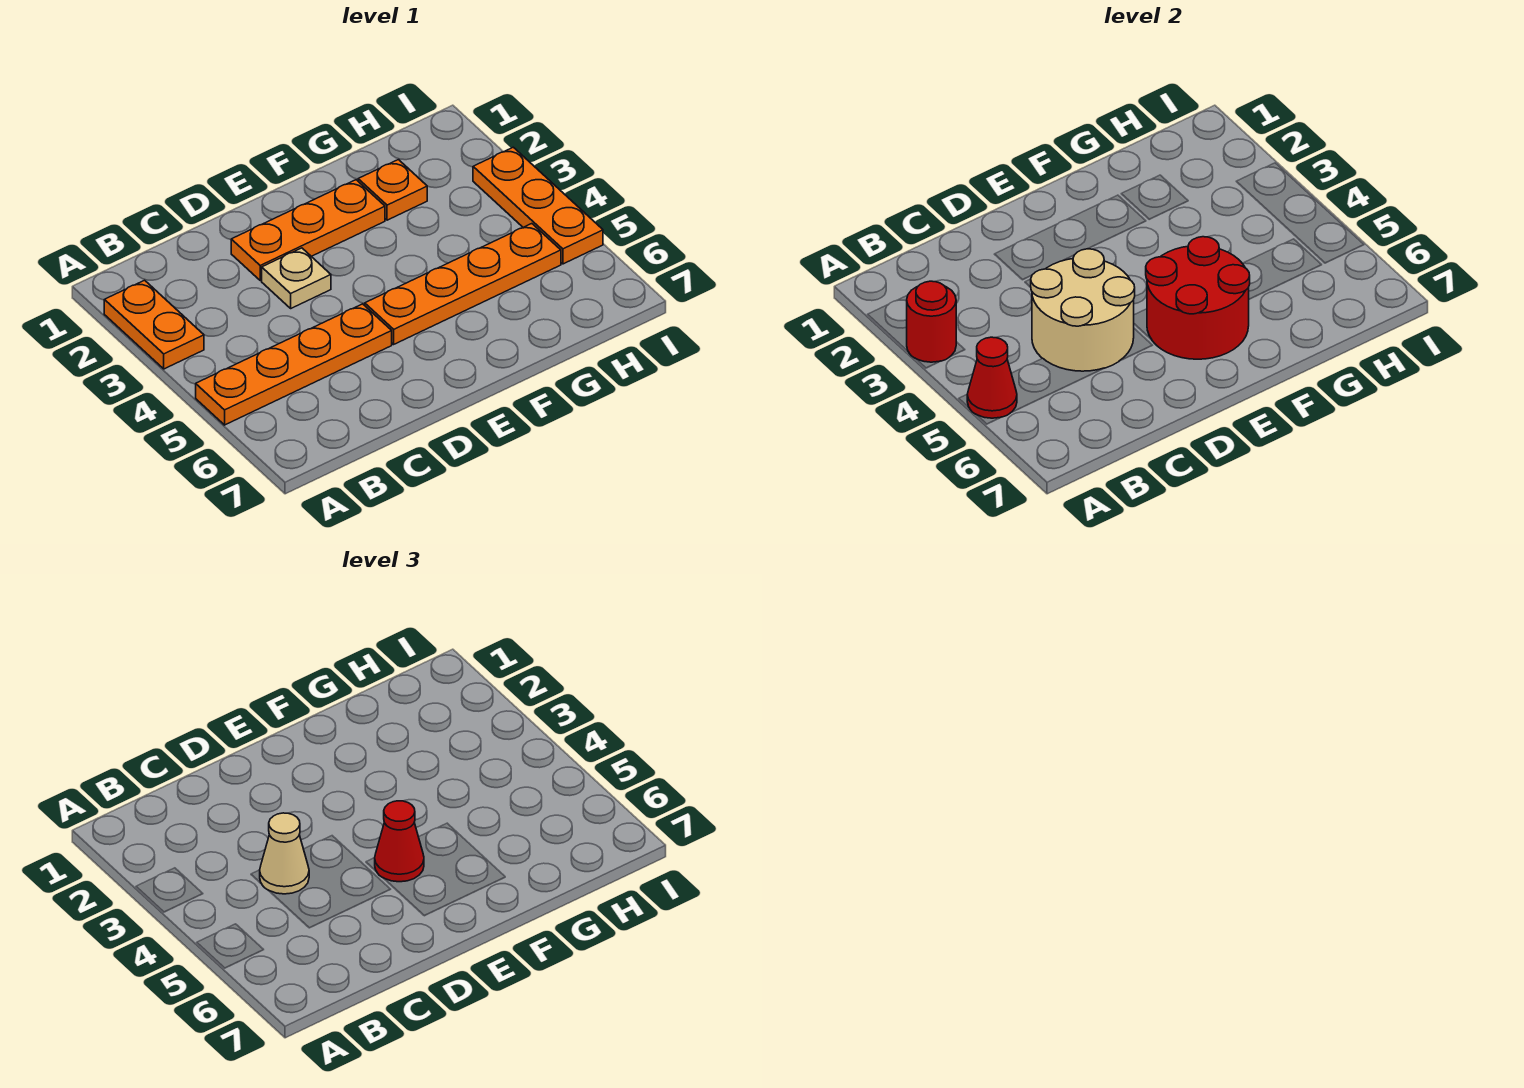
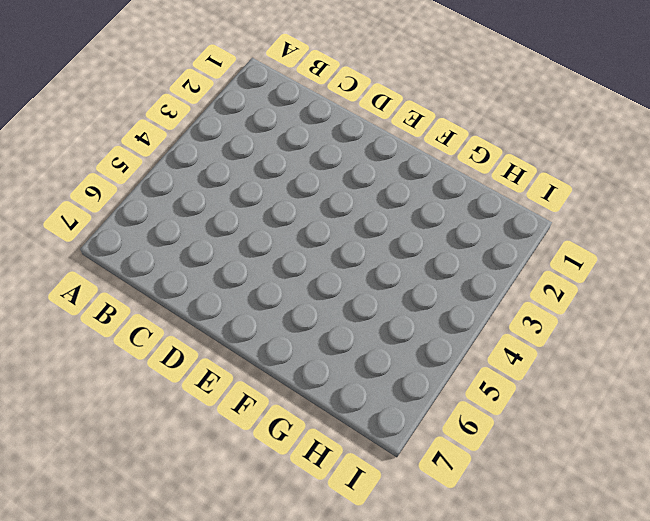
none -> orange plate A2:A3 level 1
none -> orange plate A5:D5 level 1
none -> orange plate D2:F2 level 1

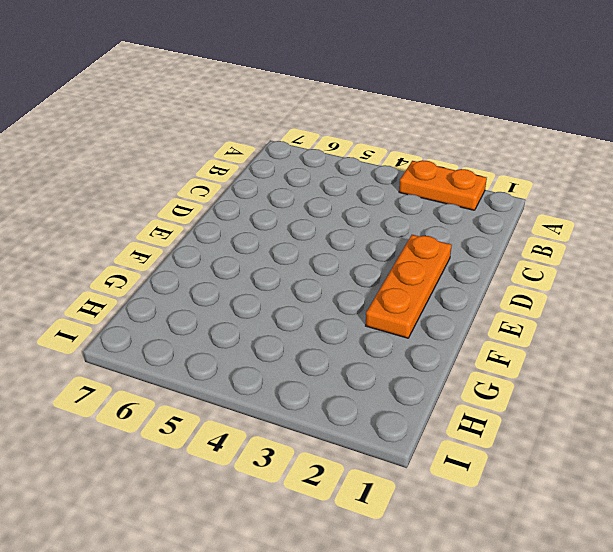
none -> orange plate A5:D5 level 1
none -> tan plate D3 level 1
none -> orange plate E5:H5 level 1

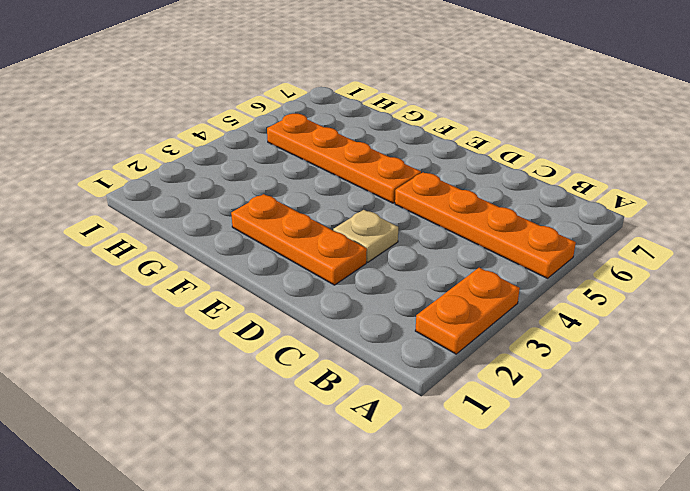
none -> orange plate G2 level 1
none -> orange plate I3:I5 level 1
none -> red round brick A3 level 2

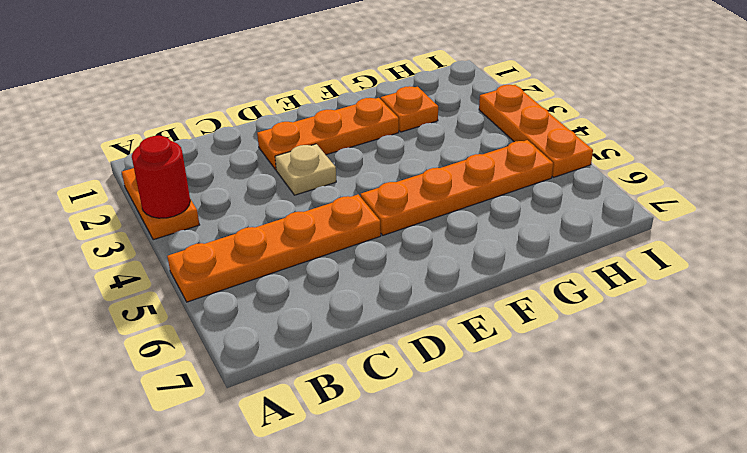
none -> red cone A5 level 2
none -> tan round brick C4:D5 level 2
none -> red round brick E5:F6 level 2

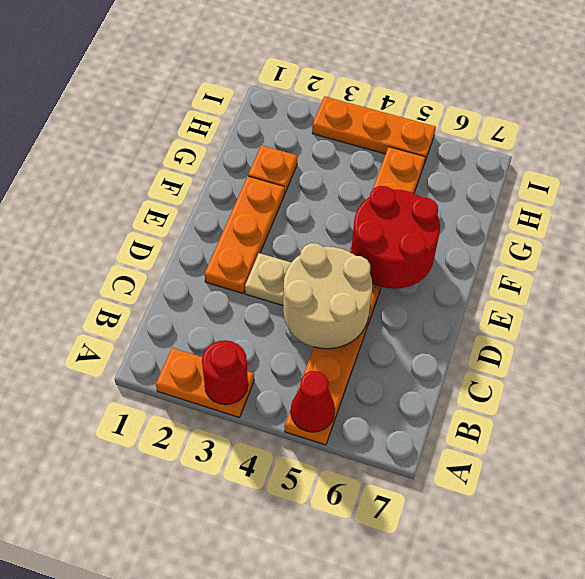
none -> tan cone C4 level 3
none -> red cone E5 level 3

